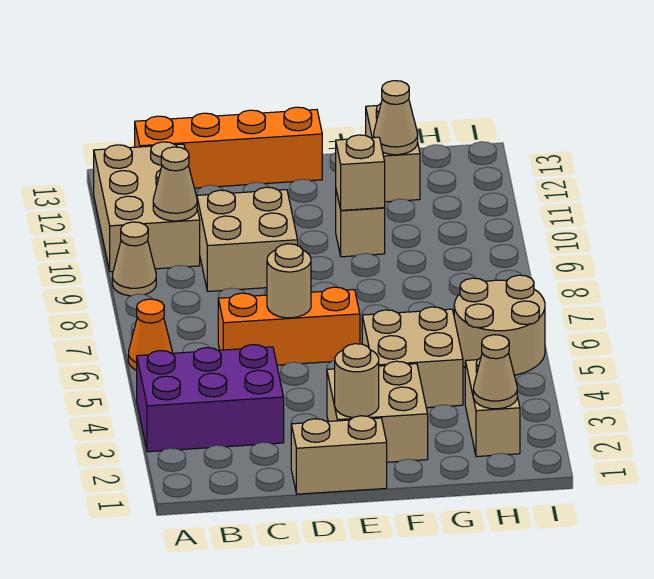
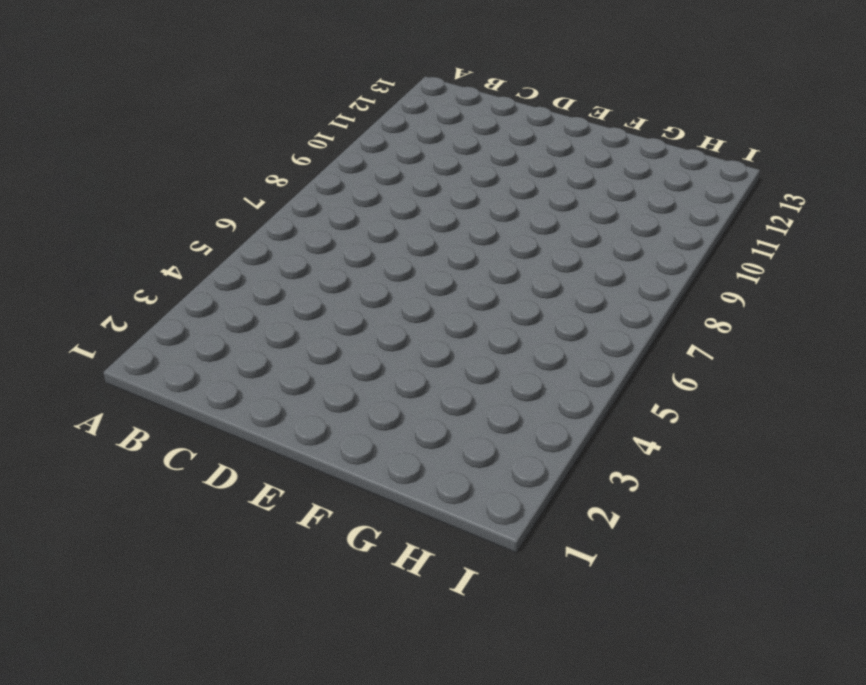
none -> purple brick A3:C4 level 1
none -> orange cone A6 level 1
none -> tan cone A9 level 1

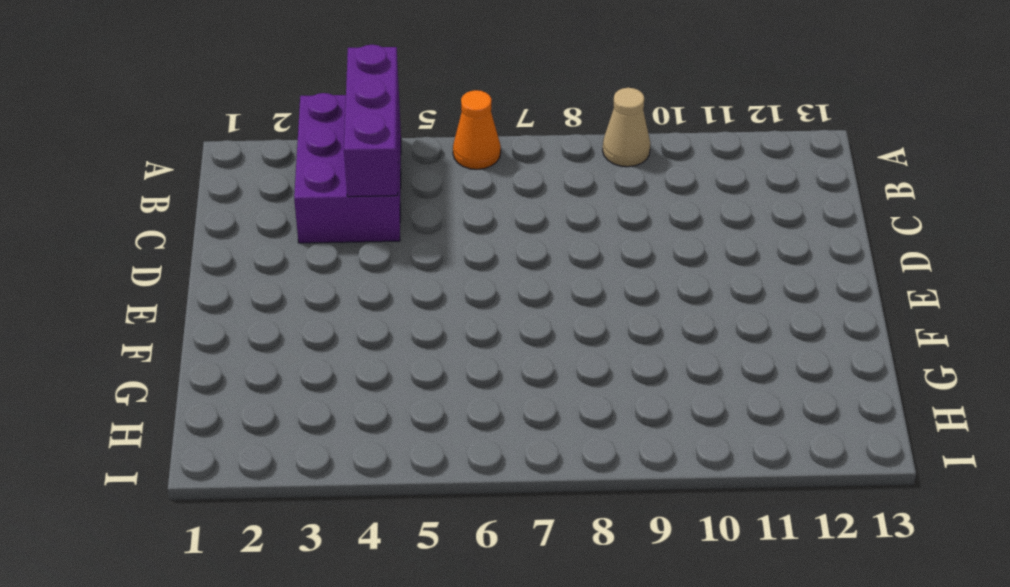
purple brick A4:C4 level 2 -> none
none -> tan brick A10:B12 level 1
none -> orange brick B13:E13 level 1
none -> orange brick C6:E6 level 1

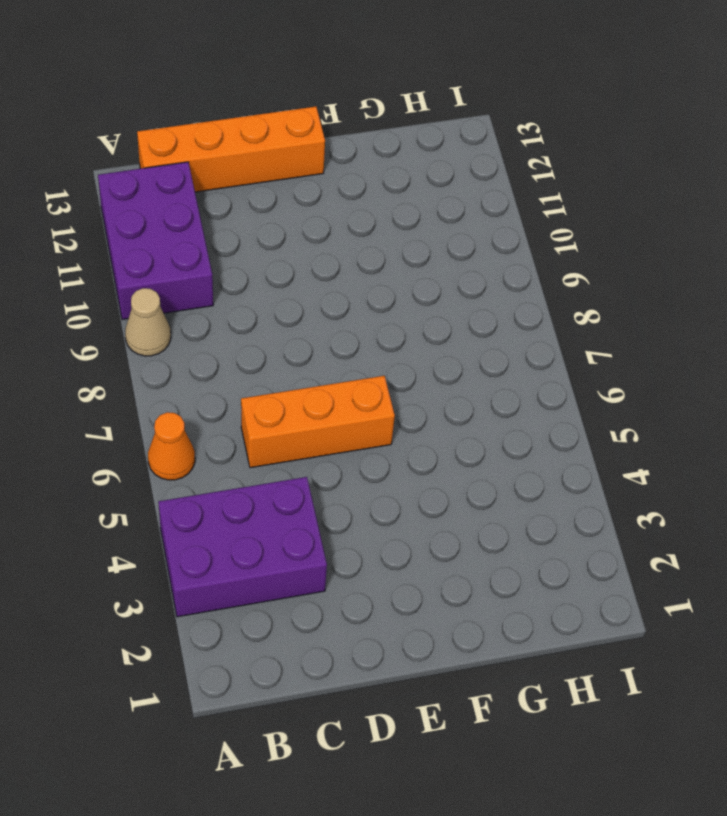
purple brick A10:B12 level 1 -> tan brick A10:B12 level 1
none -> tan brick C9:D10 level 1
none -> tan brick D1:E1 level 1
none -> tan brick E2:F3 level 1

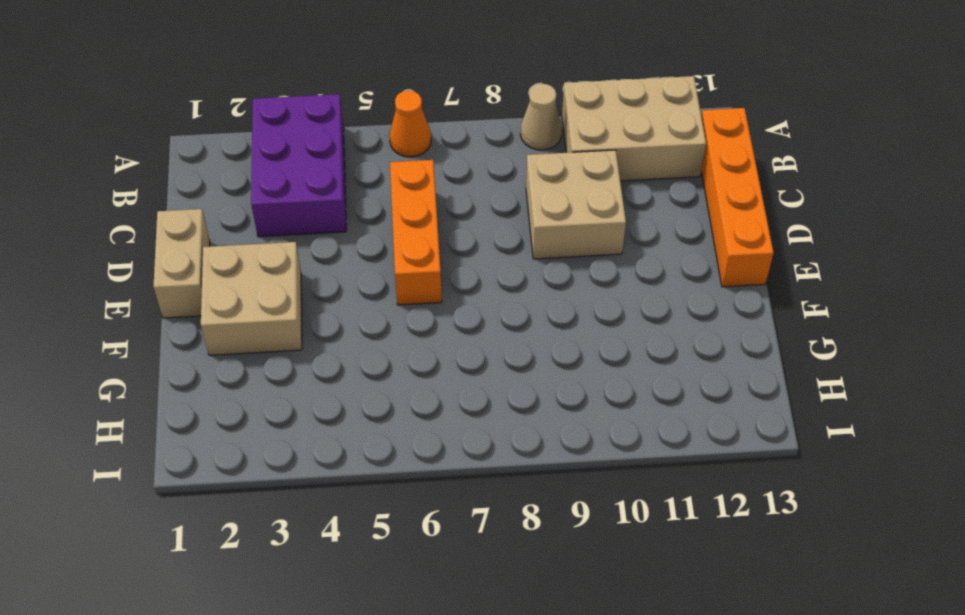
none -> tan brick F4:G5 level 1
none -> tan brick F10 level 1
none -> tan brick G12:G13 level 1

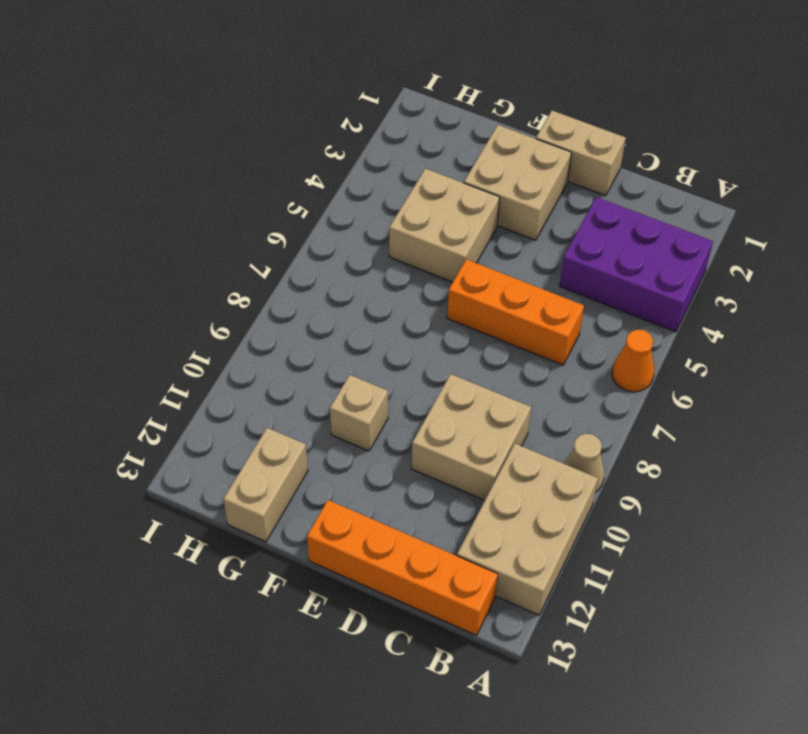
none -> tan brick H2:H3 level 1
none -> tan round brick H5:I6 level 1
none -> tan cone B10 level 2

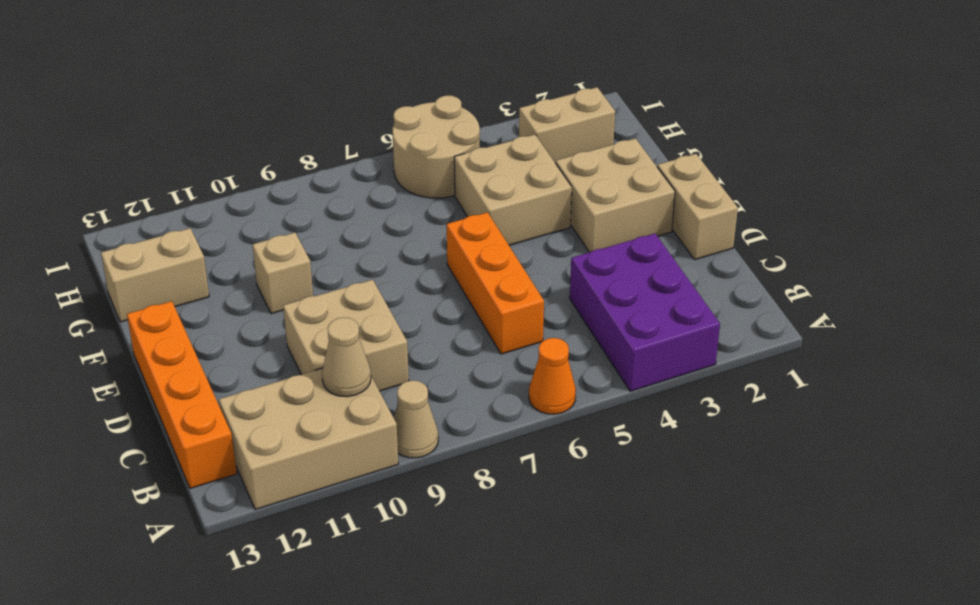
none -> tan round brick D6 level 2
none -> tan round brick E2 level 2
none -> tan brick F10 level 2

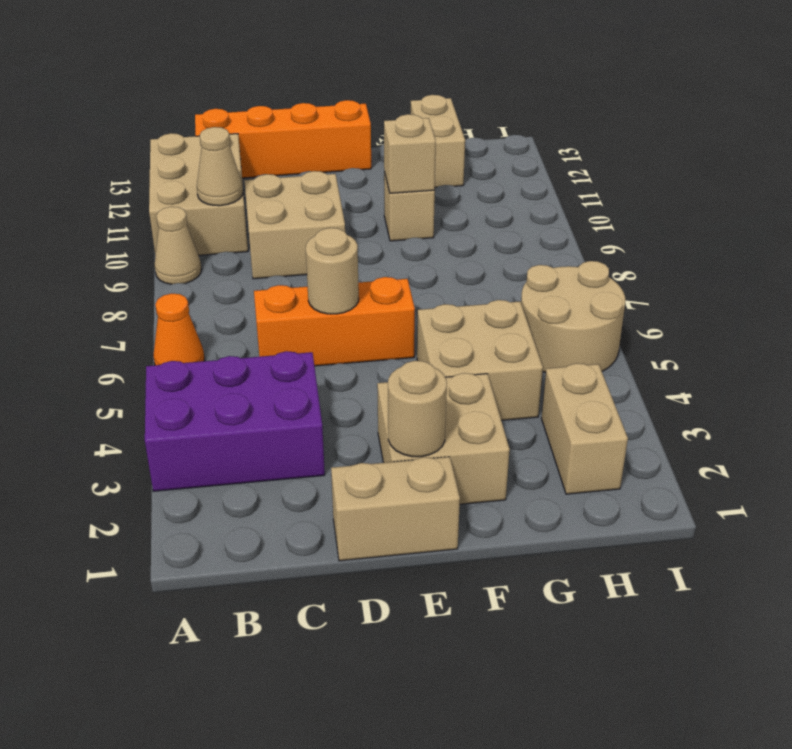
none -> tan cone G12 level 2
none -> tan cone H2 level 2

